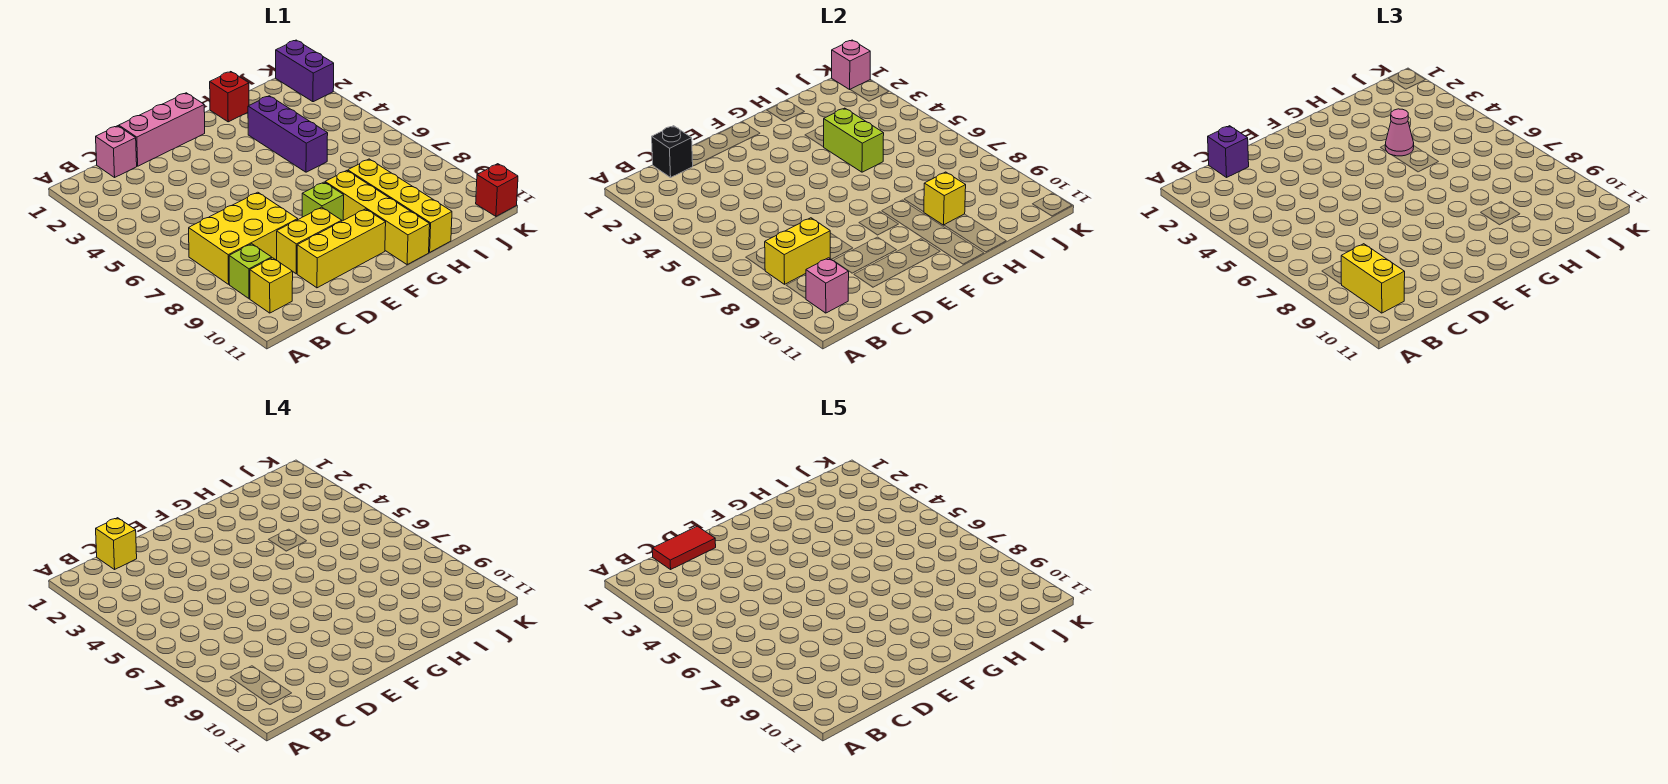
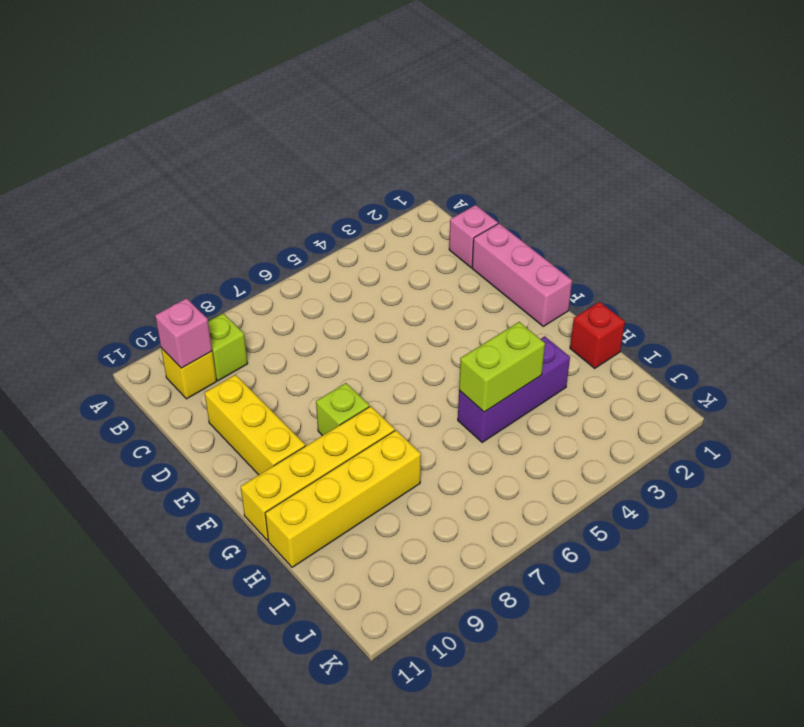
none -> yellow brick B7:D8 level 1
none -> yellow brick D9:E9 level 1
none -> purple brick K1:K2 level 1

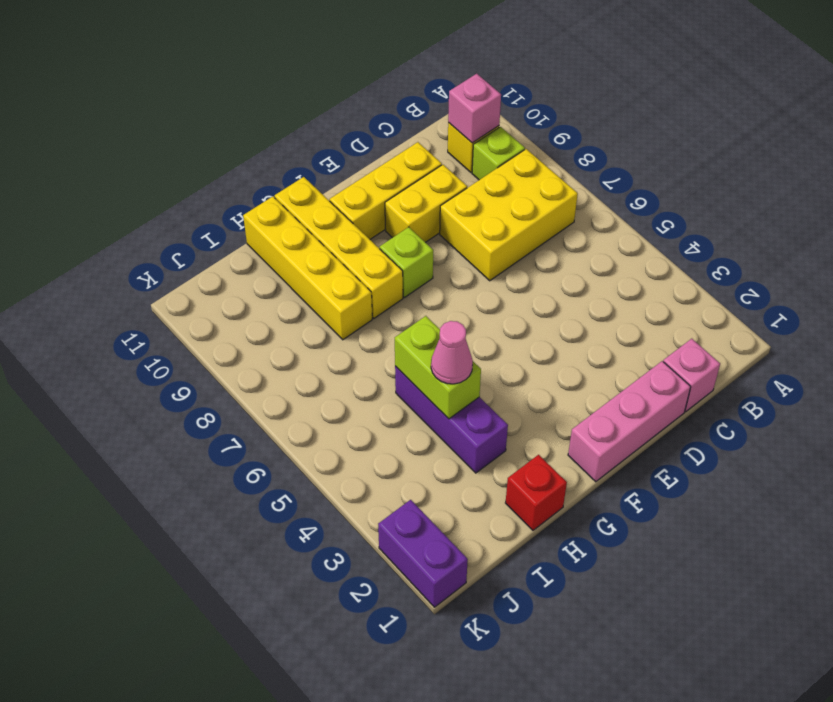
none -> red brick K11 level 1
none -> yellow brick B8:C8 level 2
none -> black brick C1 level 2

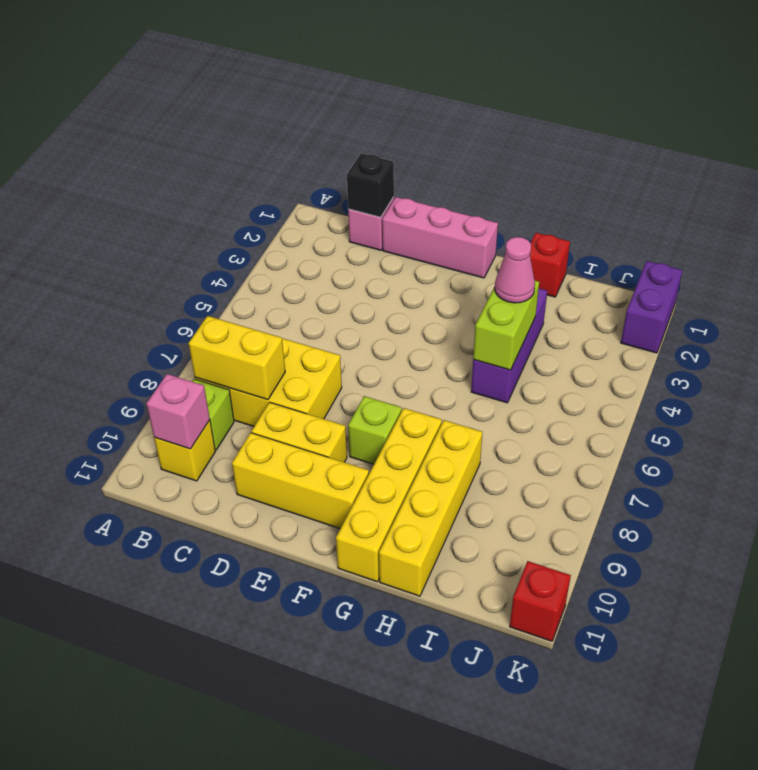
none -> yellow brick H9 level 2
none -> pink brick K1 level 2
none -> yellow brick B9:B10 level 3

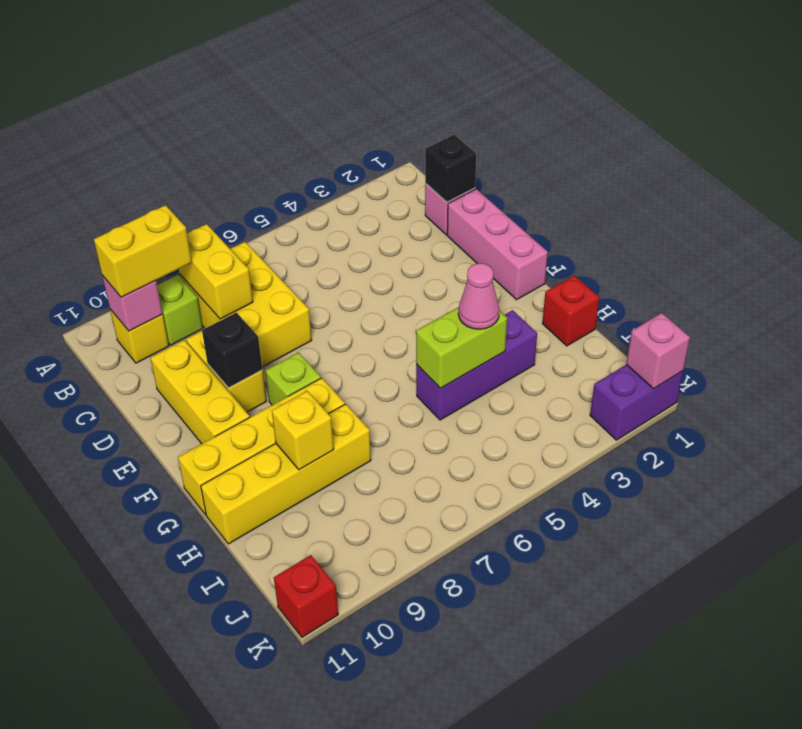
black brick E9 level 2 -> none
none -> purple brick C1 level 3
none -> yellow brick C1 level 4
none -> red tile C1:D1 level 5

